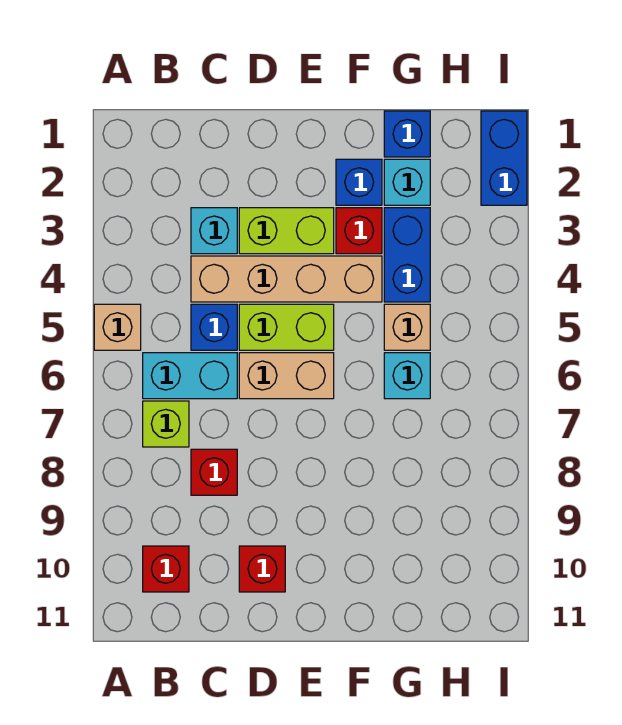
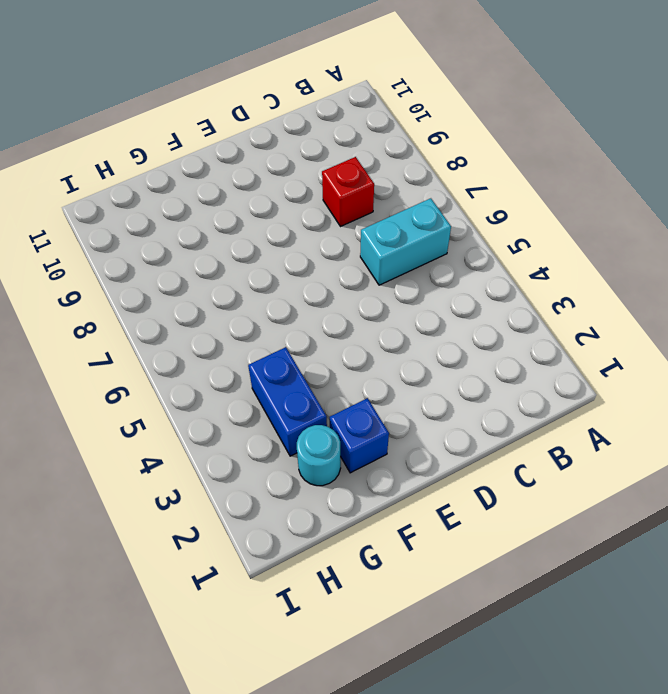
cyan round brick G2 level 1 -> cyan brick G2 level 1
none -> tan brick A5 level 1
none -> lime brick B7 level 1
none -> red brick B10 level 1

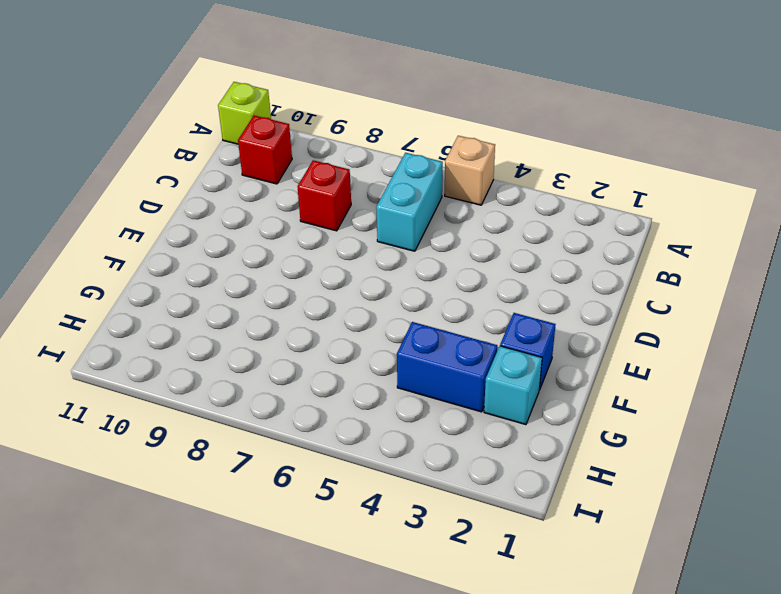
lime brick A11 level 1 -> lime brick B7 level 1
none -> cyan brick C3 level 1
none -> tan brick C4:F4 level 1
none -> blue brick C5 level 1

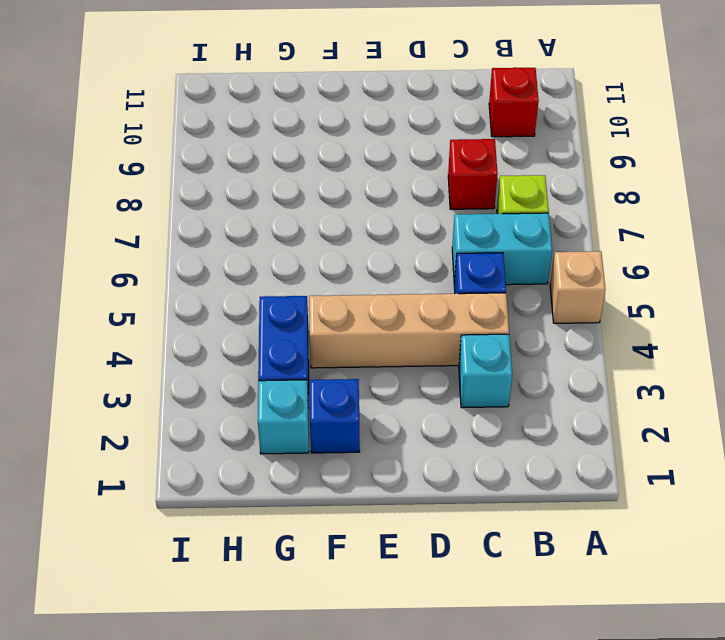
none -> lime brick D3:E3 level 1
none -> lime brick D5:E5 level 1
none -> tan brick D6:E6 level 1

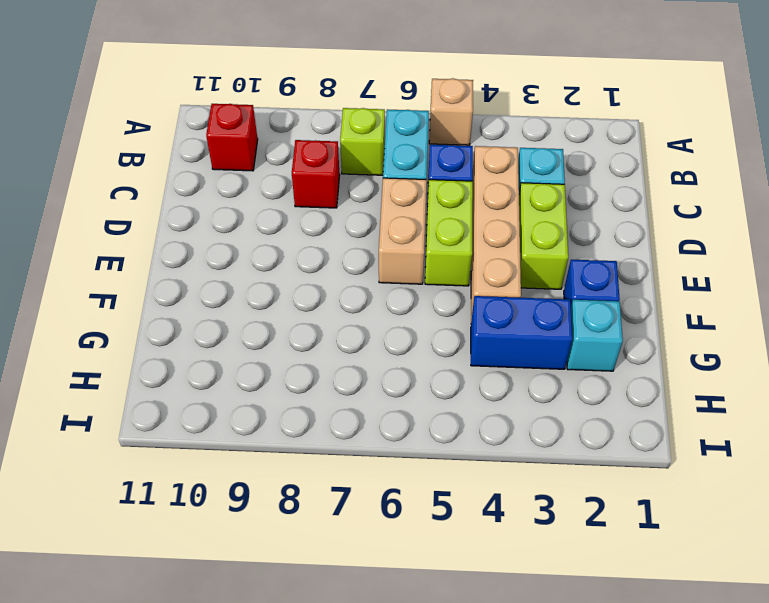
none -> red brick D10 level 1
none -> red brick F3 level 1
none -> blue brick G1 level 1

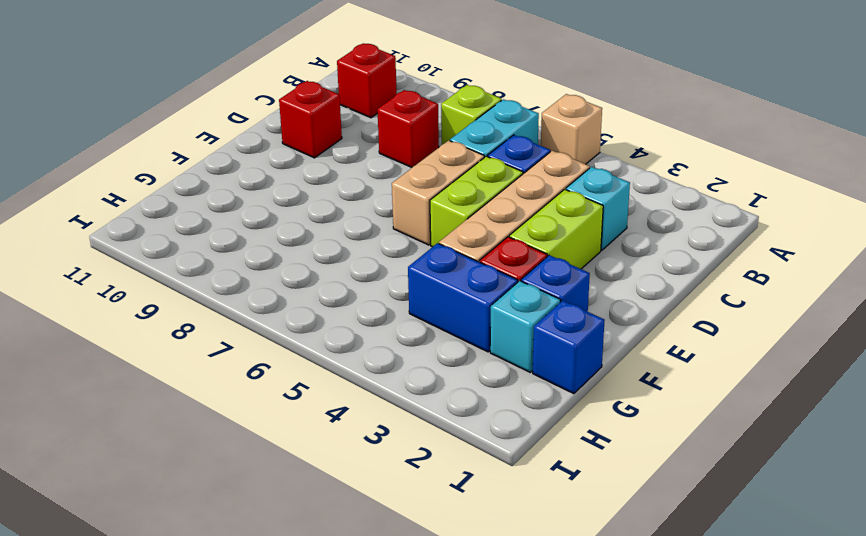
none -> tan brick G5 level 1
none -> cyan brick G6 level 1
none -> blue brick I1:I2 level 1

